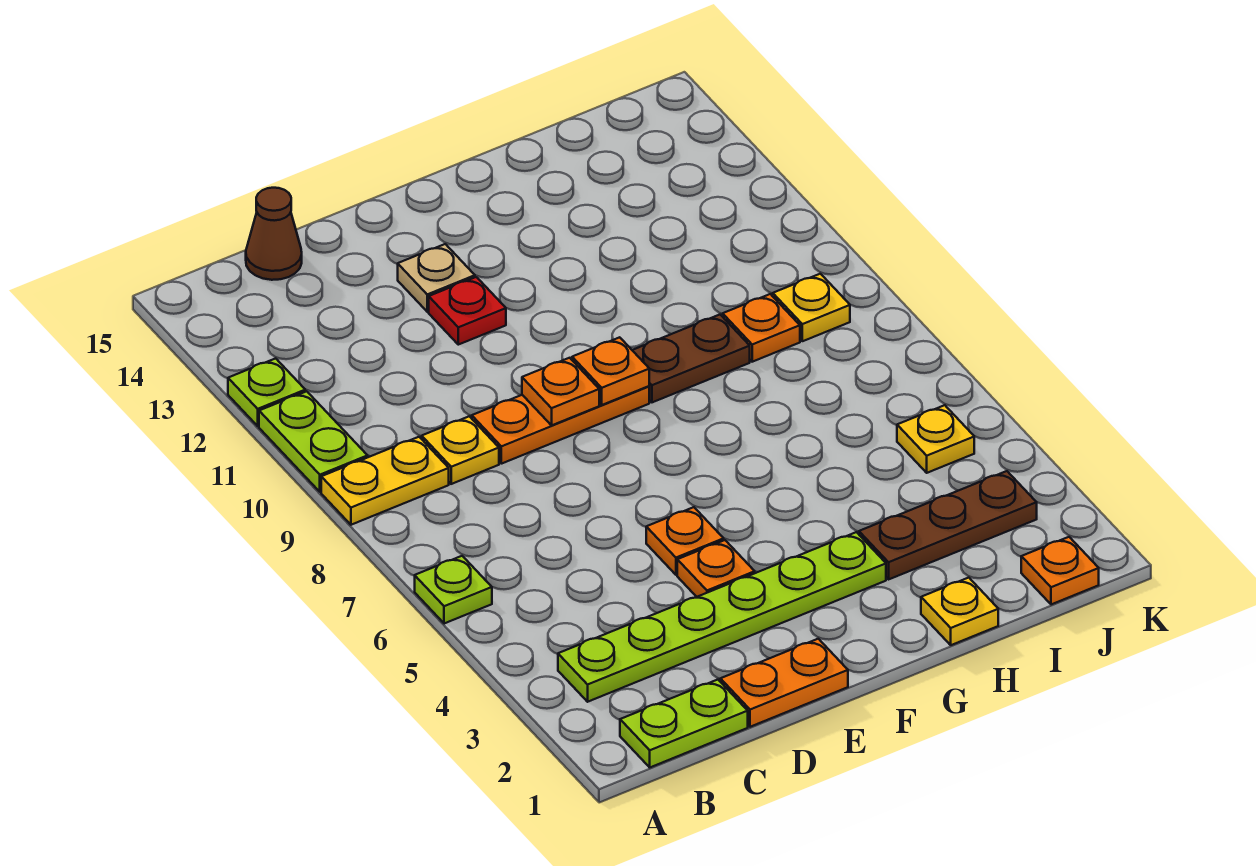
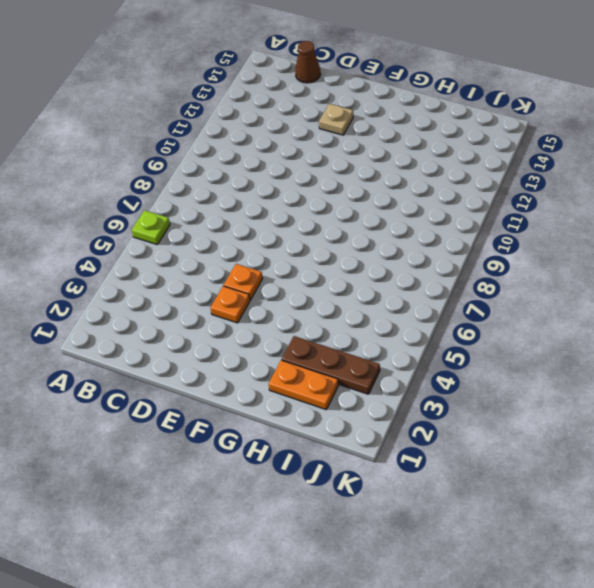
orange plate H2:I2 level 1 -> orange plate D1:E1 level 1
none -> yellow plate A9:B9 level 1
none -> lime plate A10:A11 level 1
none -> lime plate A12 level 1

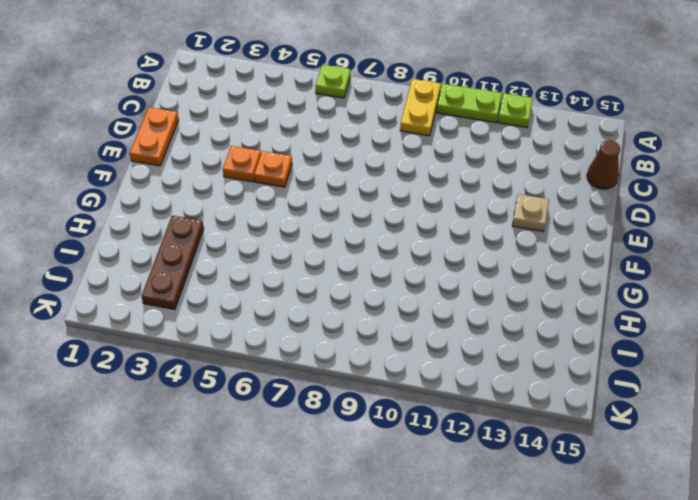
none -> lime plate B1:C1 level 1
none -> lime plate B3:G3 level 1
none -> yellow plate C9 level 1

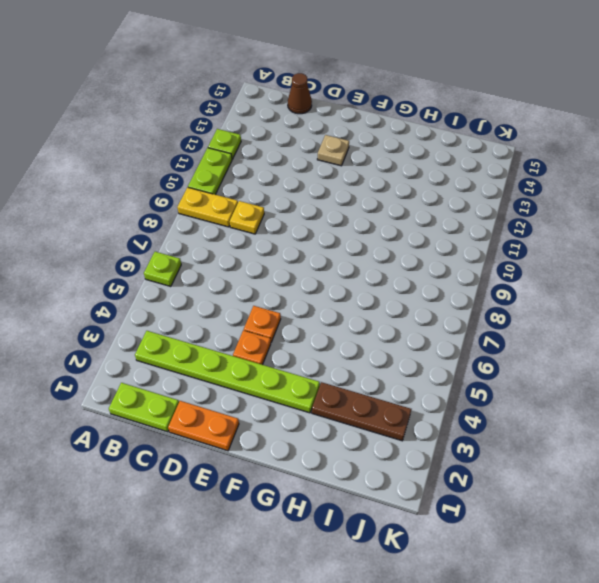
none -> orange plate D9:F9 level 1
none -> red plate E12 level 1
none -> brown plate G9:H9 level 1

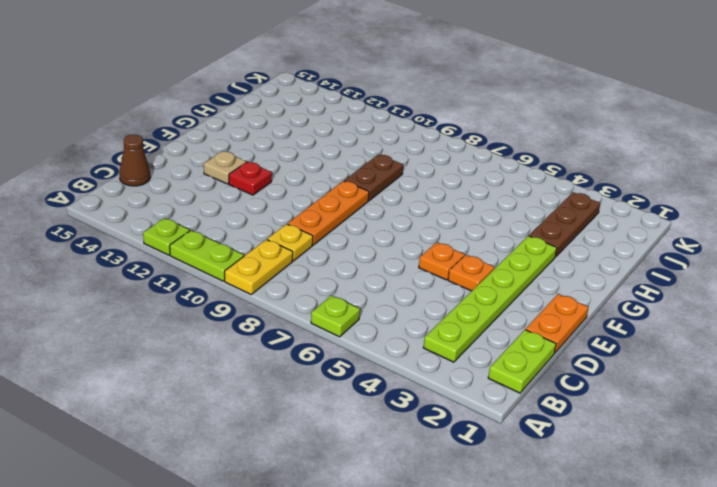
none -> yellow plate H1 level 1
none -> orange plate I9 level 1
none -> orange plate J1 level 1

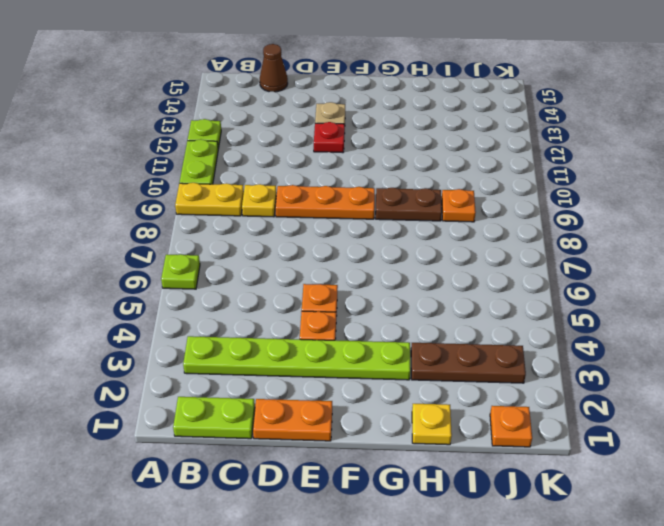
none -> yellow plate J5 level 1
none -> yellow plate J9 level 1
none -> orange plate E9 level 2

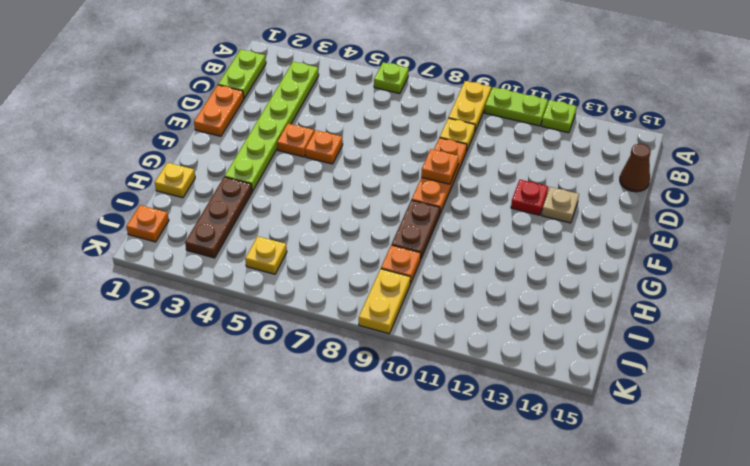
yellow plate J9:K9 level 1 -> yellow plate J9 level 1
none -> orange plate F9 level 2

